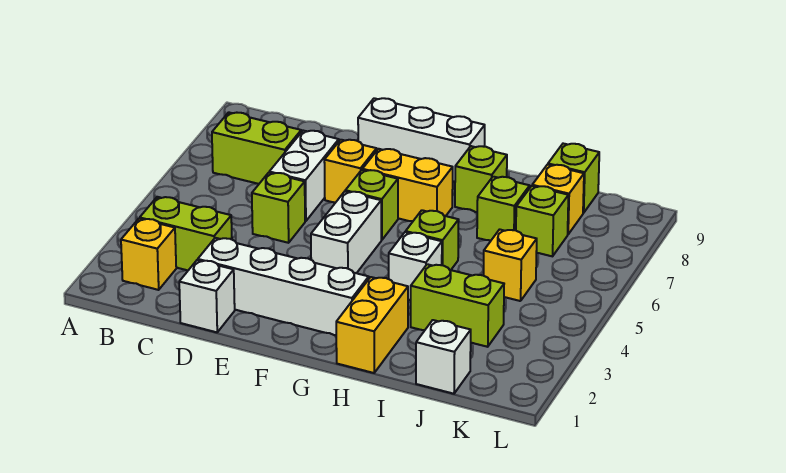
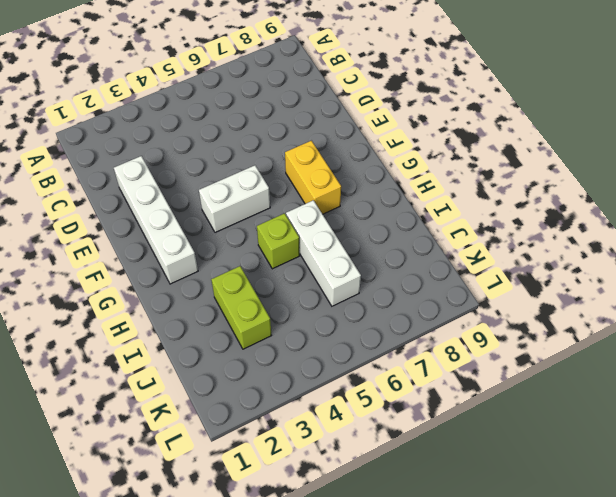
white brick H6:J6 level 1 -> white brick E9:G9 level 1
none -> yellow brick B2 level 1
none -> lime brick B3:C3 level 1
none -> lime brick B7:C7 level 1

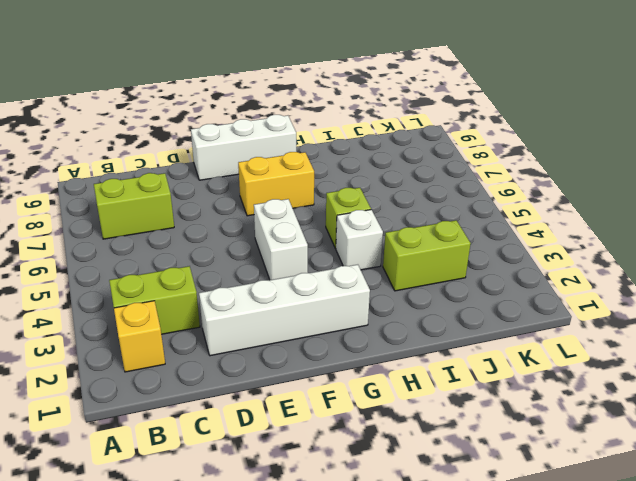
none -> white brick D1 level 1
none -> lime brick D5 level 1
none -> white brick D6:D7 level 1

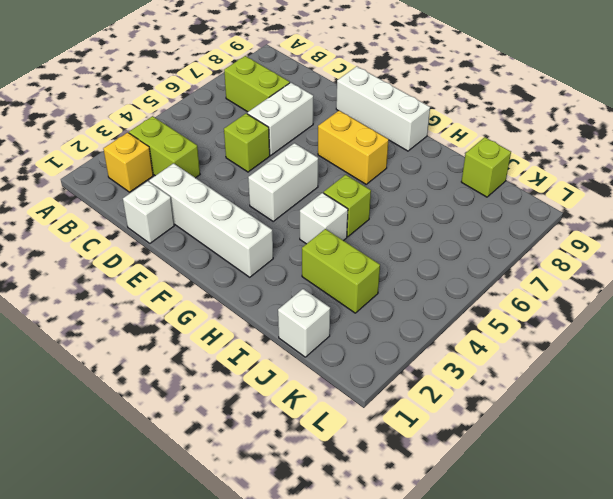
none -> yellow brick E7 level 1
none -> lime brick F6 level 1
none -> yellow brick H1:H2 level 1

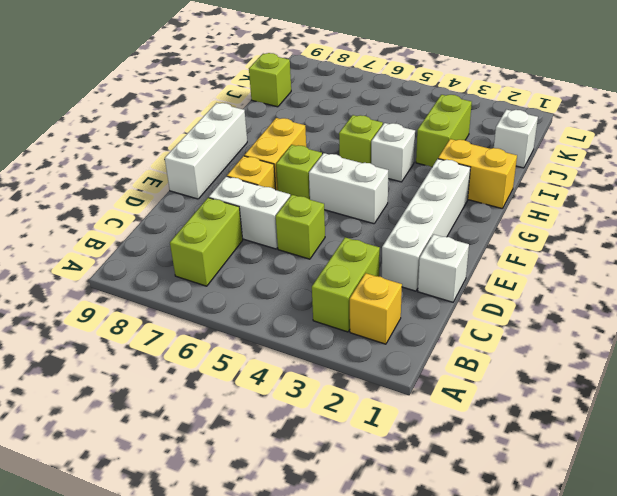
none -> lime brick H8 level 1
none -> lime brick I7 level 1
none -> yellow brick J5 level 1

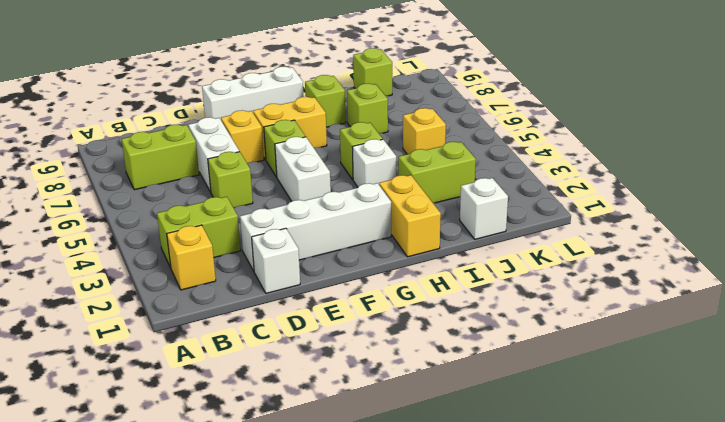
none -> lime brick J7 level 1
none -> yellow brick J8 level 1

